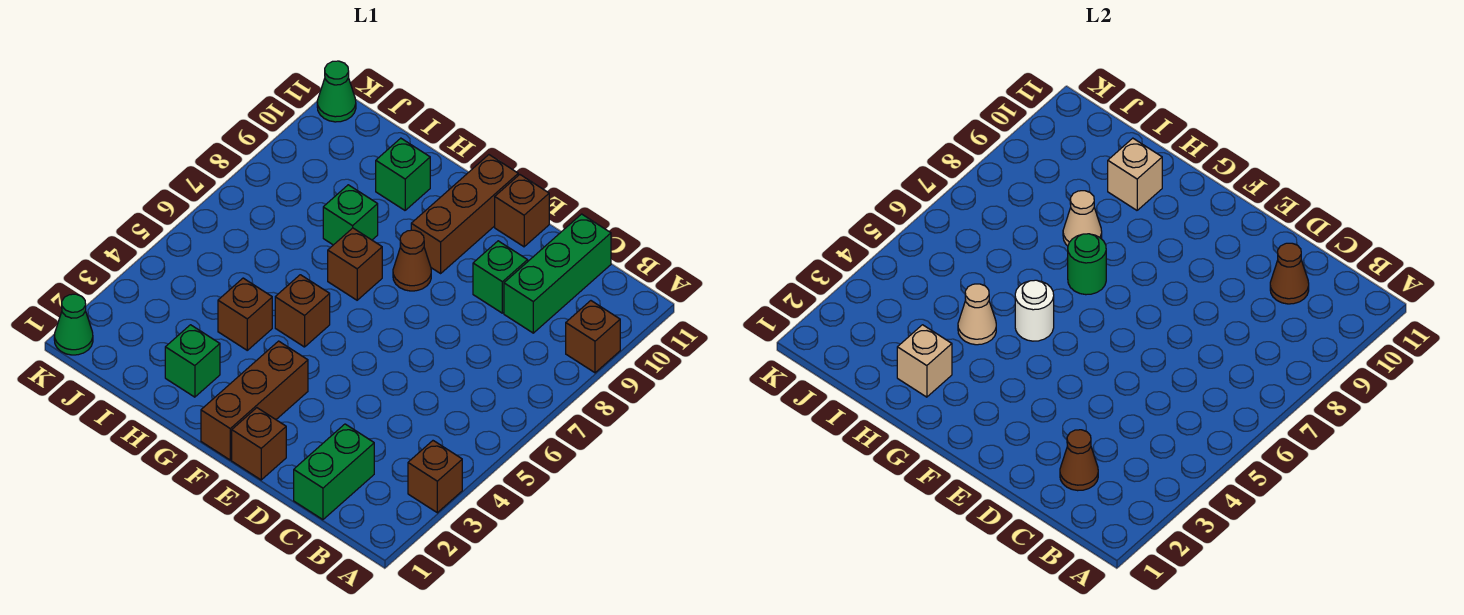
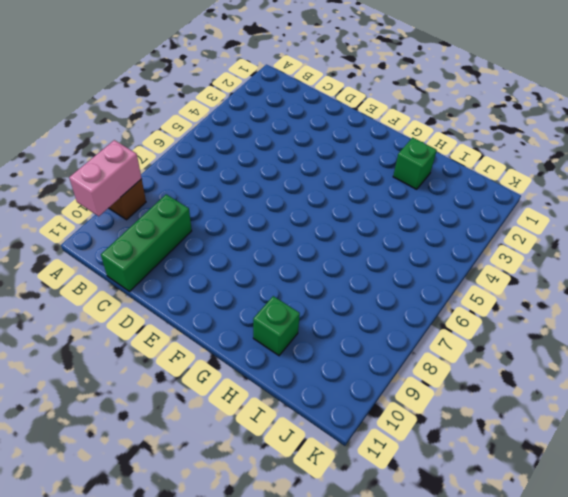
pink brick A9:A10 level 2 -> none
none -> brown brick A3 level 1
none -> green brick C1:C2 level 1
none -> green brick D9 level 1

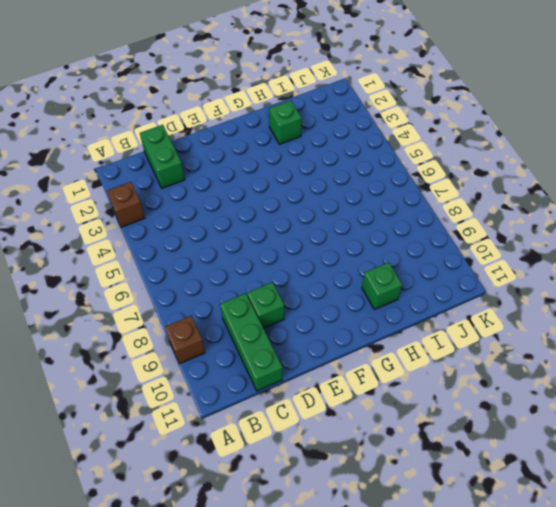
none -> brown brick E1 level 1
none -> brown brick E11 level 1
none -> brown brick F1:F3 level 1

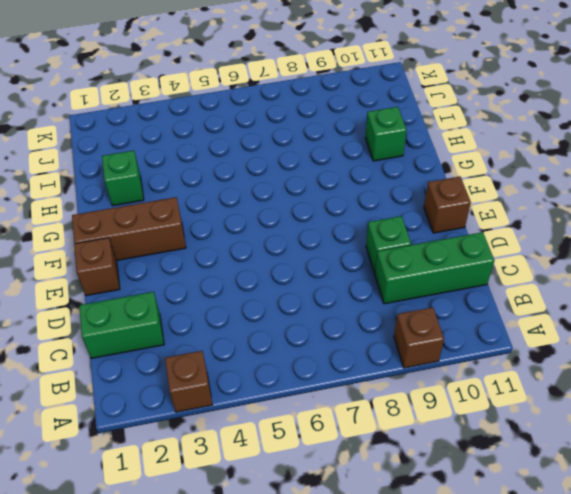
none -> brown cone F8 level 1
none -> brown brick F9:F11 level 1
none -> brown brick G5 level 1

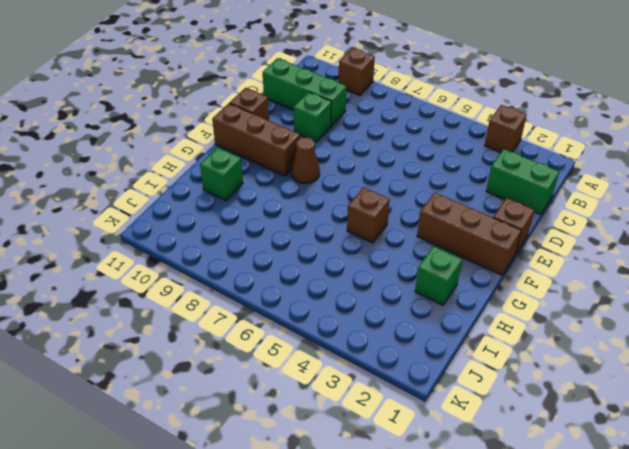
none -> brown brick G7 level 1
none -> brown brick H4 level 1
none -> green brick H8 level 1

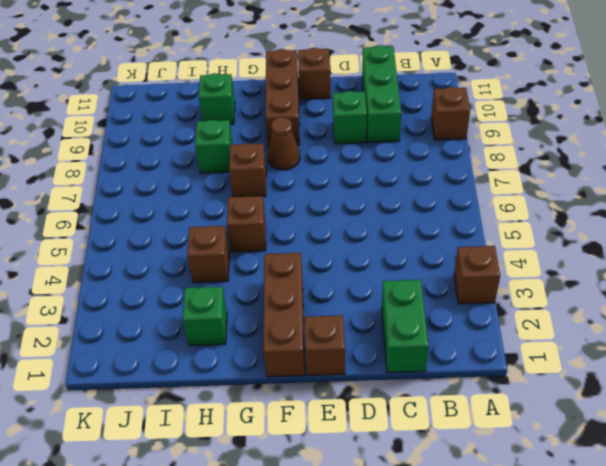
none -> green cone K1 level 1
none -> green cone K11 level 1
none -> brown cone C2 level 2

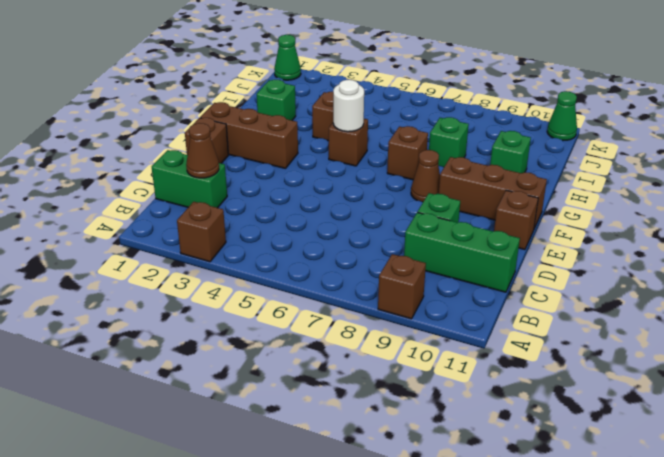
none -> brown cone C10 level 2
none -> green round brick G7 level 2
none -> tan brick H2 level 2

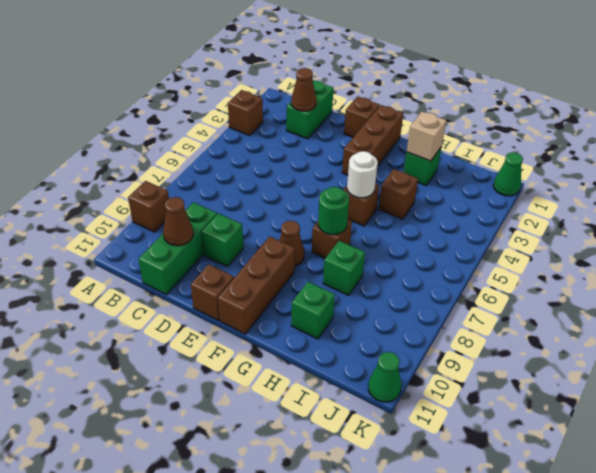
none -> tan cone H4 level 2
none -> tan cone H8 level 2
none -> tan brick H10 level 2

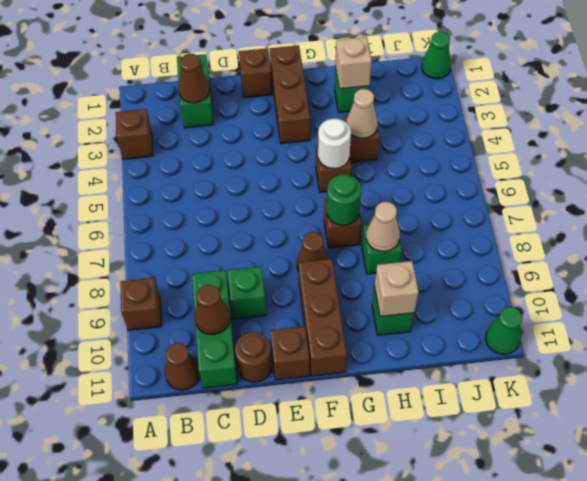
brown cone B11 level 1 -> none
brown round brick D11 level 1 -> none

